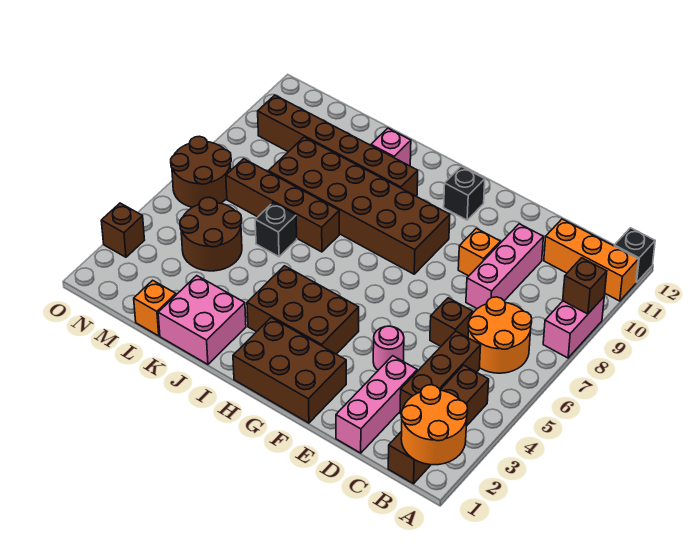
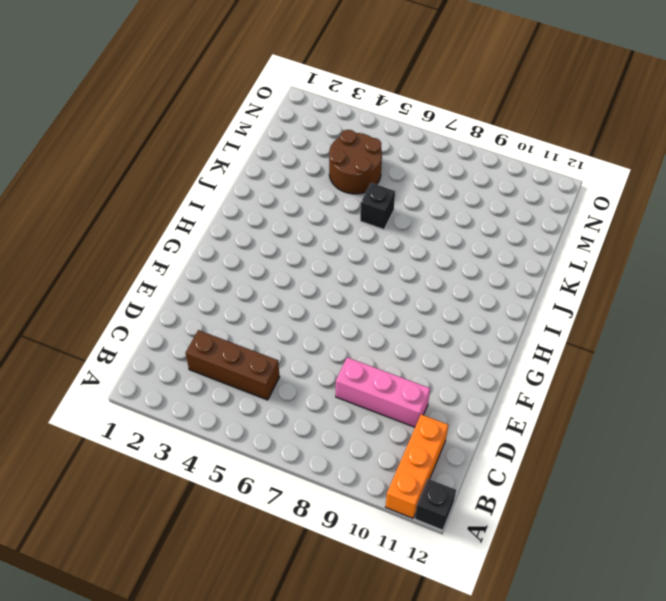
none -> pink brick A8:A9 level 1
none -> brown brick B1:B4 level 1
none -> orange round brick B6:C7 level 1

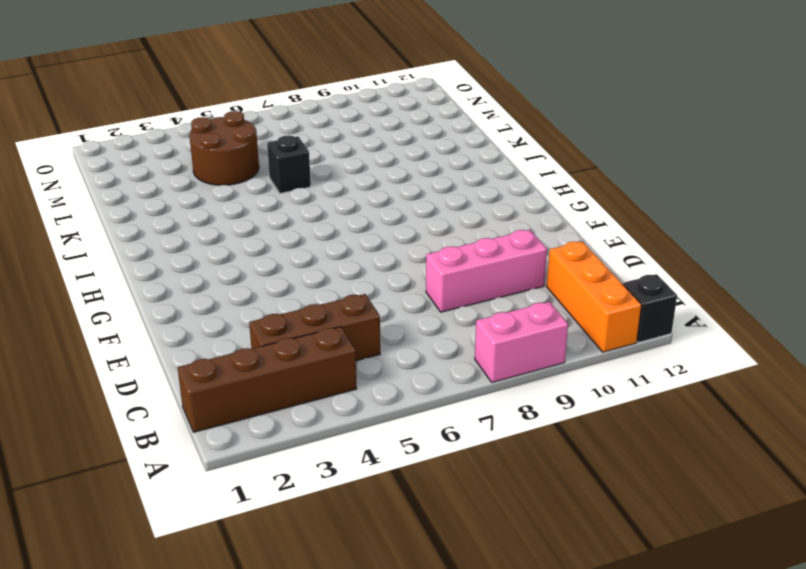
none -> orange round brick B6:C7 level 1
none -> pink brick D1:D3 level 1
none -> brown brick D6 level 1

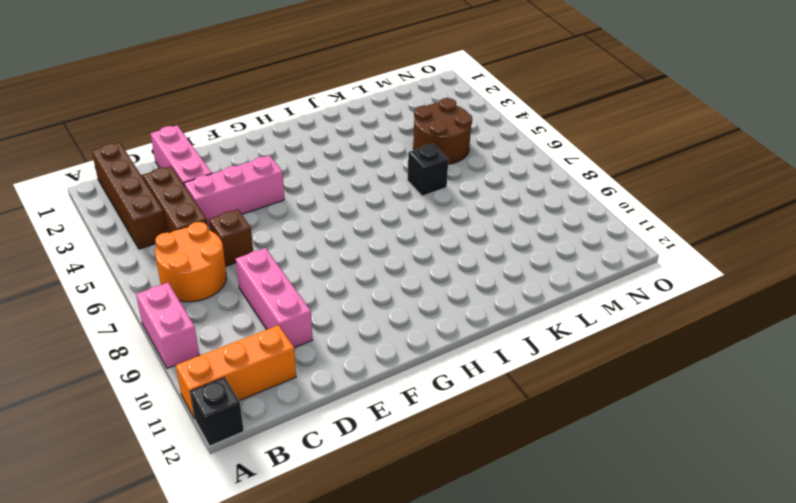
pink brick D4:F4 level 1 -> pink round brick E4 level 1
none -> orange brick E9 level 1
none -> brown brick F1:H2 level 1
none -> brown brick G3:I4 level 1

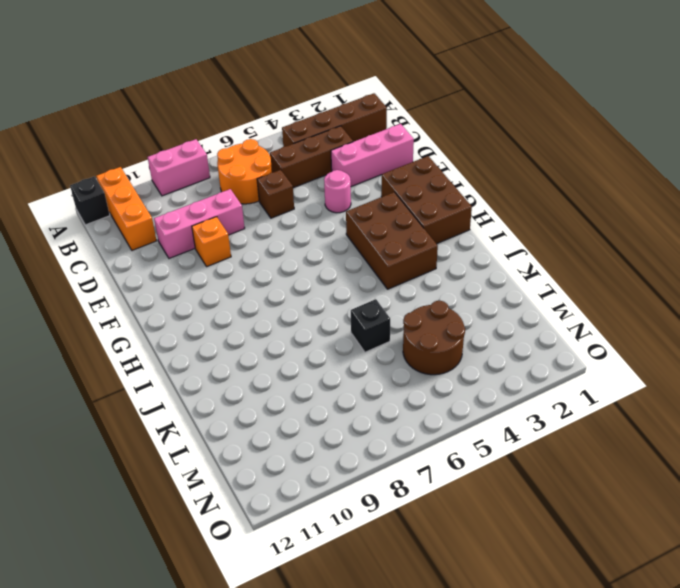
none -> brown brick G8:L9 level 1
none -> black brick G11 level 1
none -> brown brick I10:N10 level 1

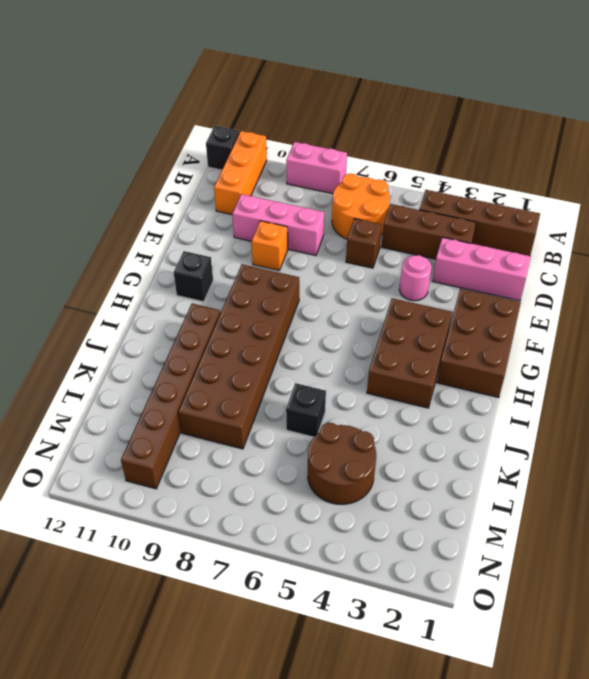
none -> pink brick J1:K2 level 1
none -> brown brick J7:M7 level 1
none -> pink brick J11 level 1

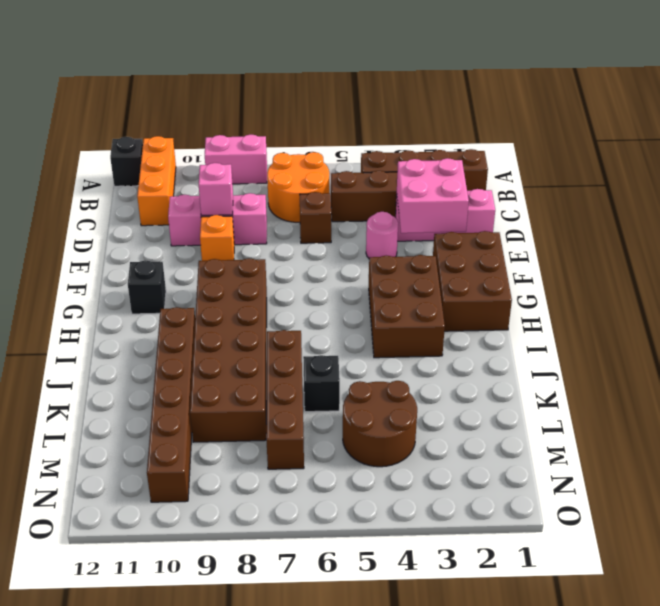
pink brick D2:E3 level 2 -> pink brick J1:K2 level 1
pink brick D9 level 2 -> pink brick J11 level 1
none -> orange brick L1 level 1
none -> brown round brick N6:O7 level 1
none -> brown brick O3 level 1

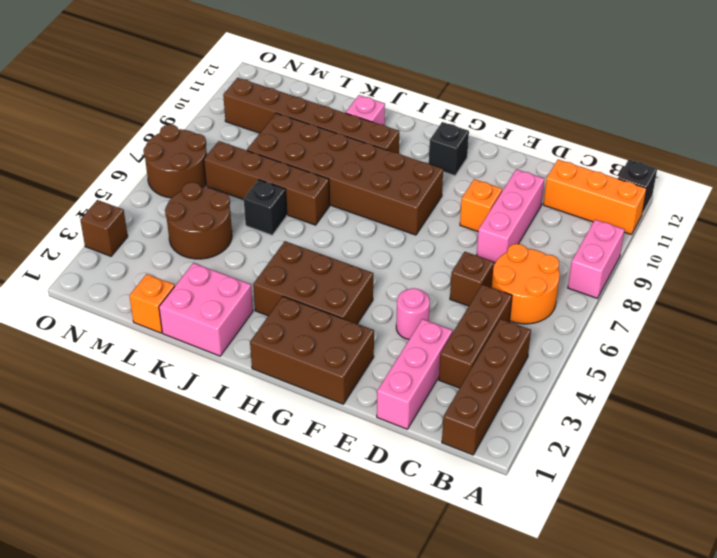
none -> orange round brick A1:B2 level 2
none -> brown brick A9 level 2

